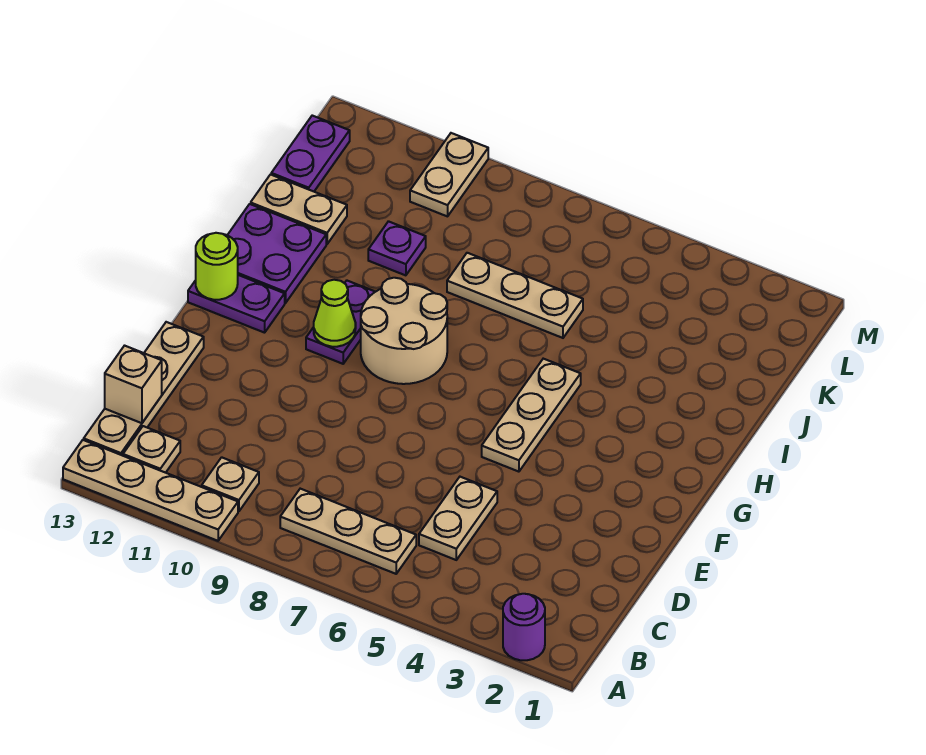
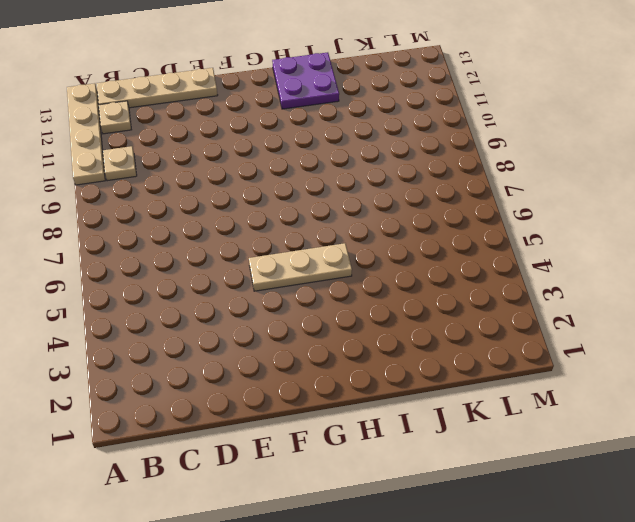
none -> purple round brick A2 level 1
none -> tan plate B6:B8 level 1
none -> tan plate C5:D5 level 1

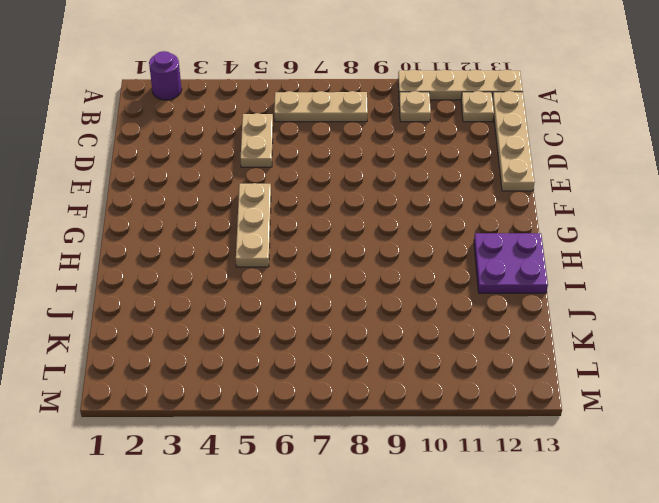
none -> tan round brick G8:H9 level 1
none -> purple plate G10:H10 level 1
none -> purple plate G12:G13 level 1

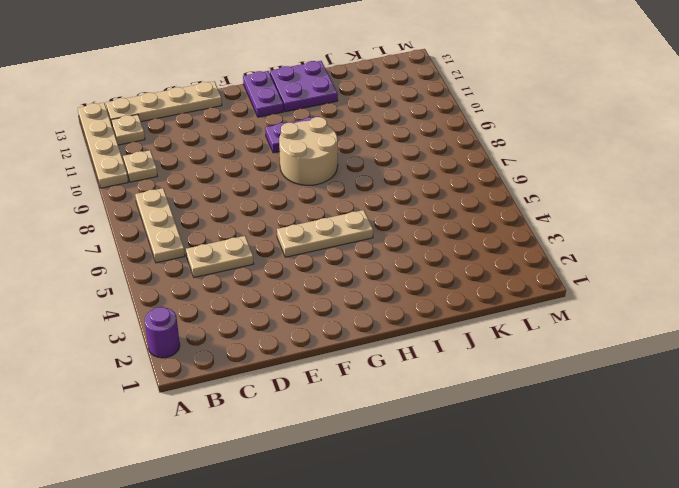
none -> tan plate J6:J8 level 1
none -> purple plate J10 level 1
none -> tan plate J12:J13 level 1

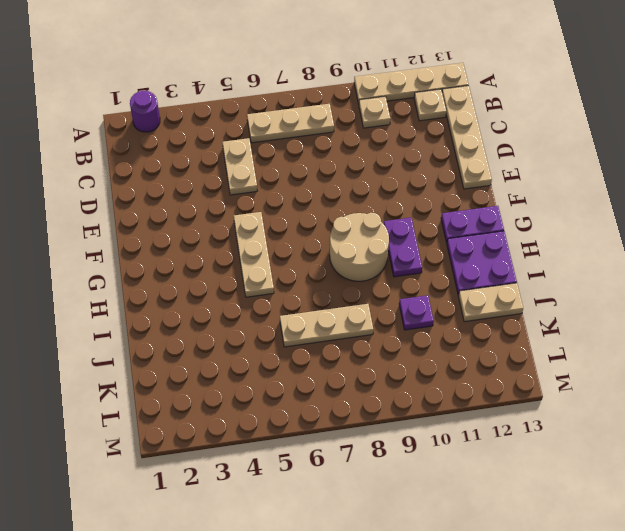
none -> purple plate K13:L13 level 1
none -> tan plate L10:M10 level 1
none -> tan brick C13 level 2

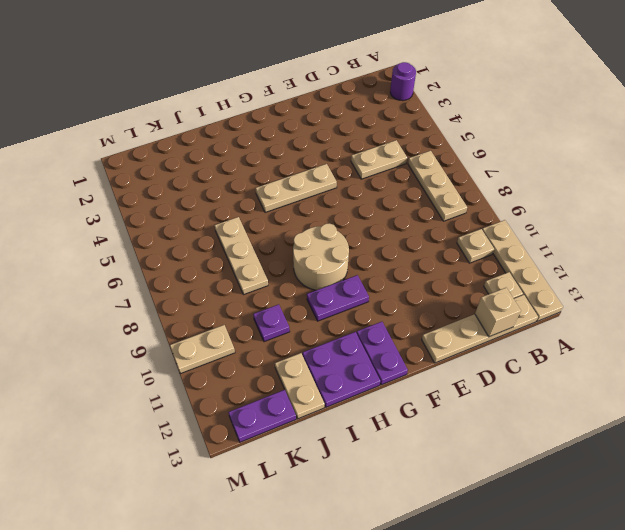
none -> lime cone G10 level 2
none -> lime round brick G13 level 2

